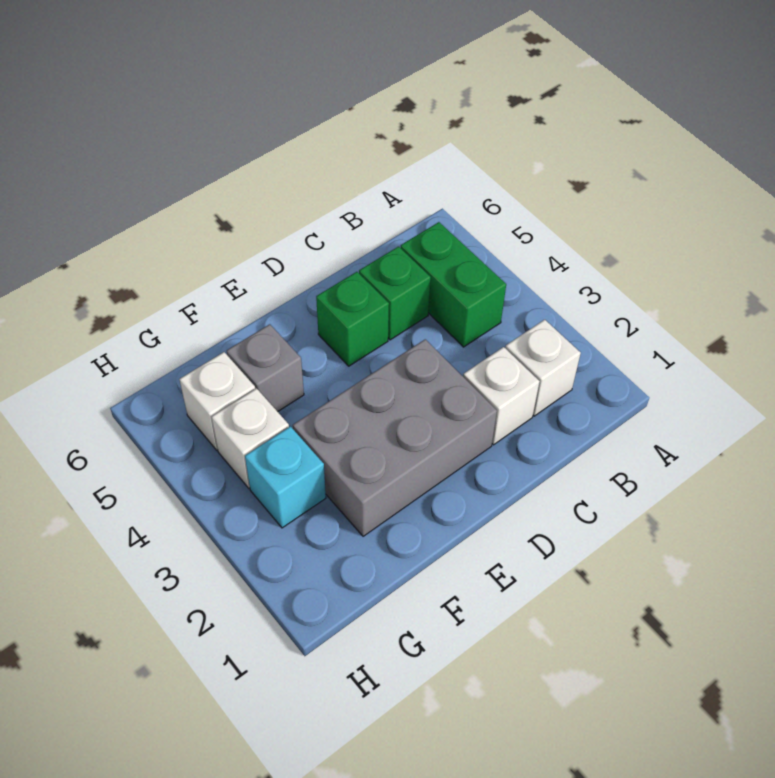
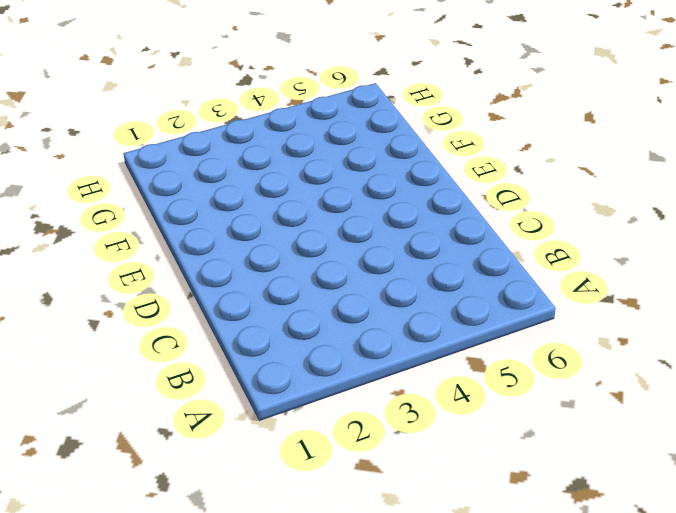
none -> white brick B2 level 1
none -> green brick B4:B5 level 1

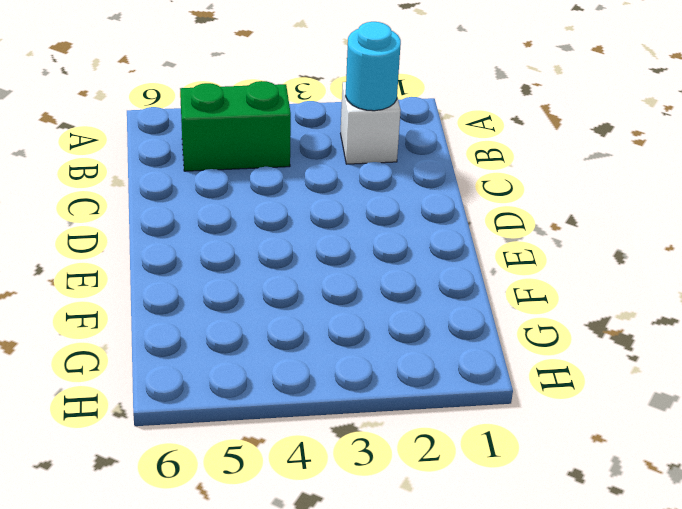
cyan round brick B2 level 2 -> none
none -> white brick C2 level 1
none -> green brick C5 level 1

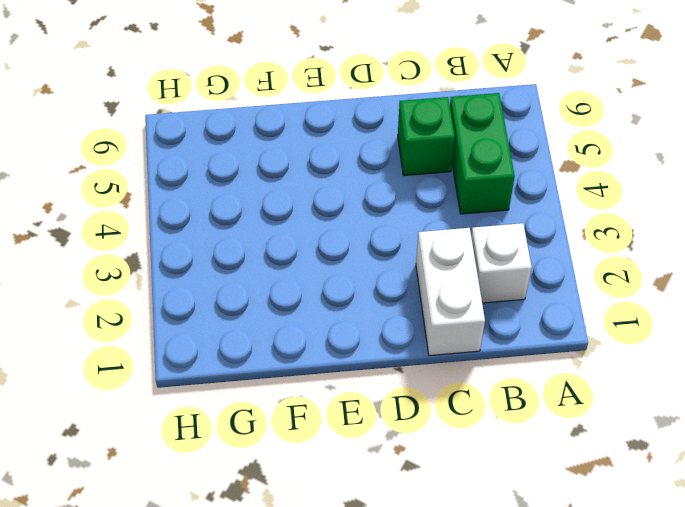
white brick C1:C2 level 1 -> white brick C2 level 1
none -> grey brick D2:F3 level 1
none -> green brick D5 level 1

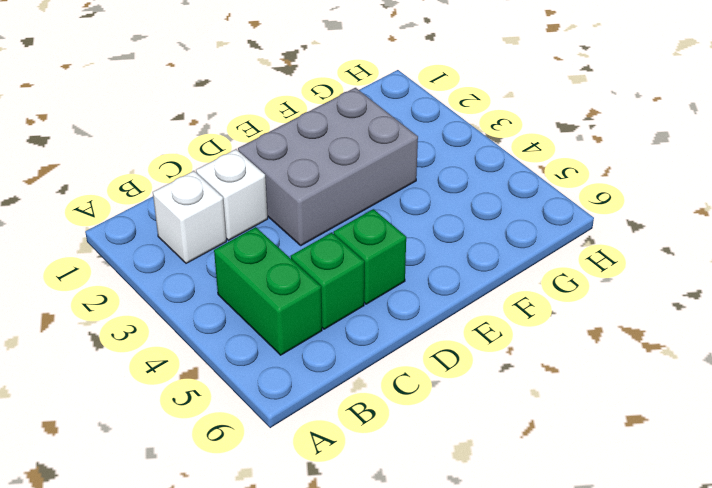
none -> grey brick F5 level 1
none -> cyan brick G3 level 1

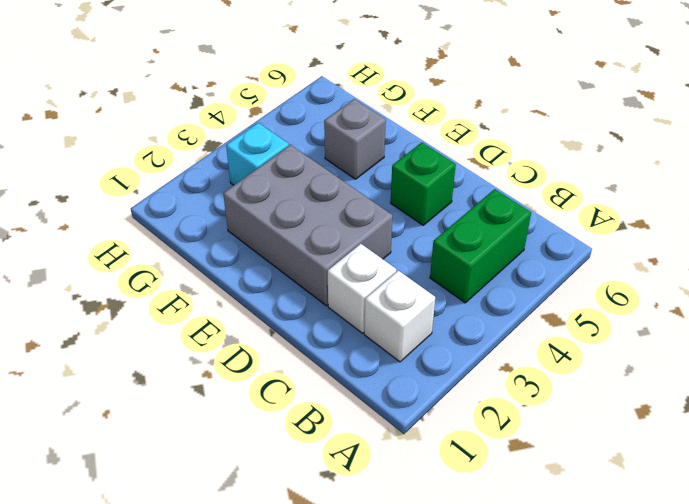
none -> green brick C5 level 1
none -> white brick G4 level 1

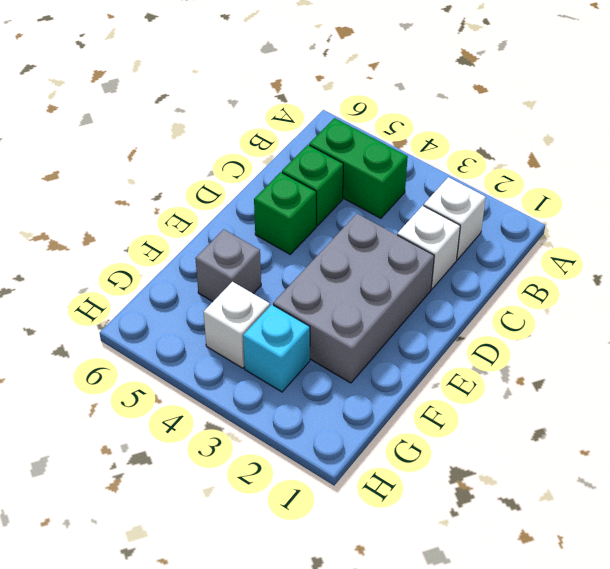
none -> white brick G5 level 1

